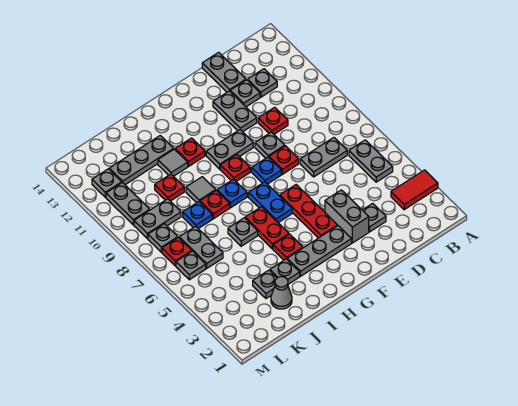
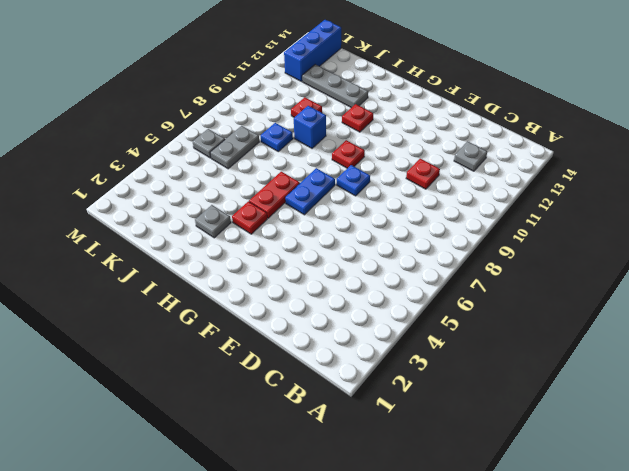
blue brick I9 level 1 -> grey tile I9 level 1
blue brick L12:L14 level 1 -> grey plate L12 level 1
none -> red tile A3:B3 level 1
none -> grey plate B5:B6 level 1
none -> grey plate C7:D7 level 1
none -> grey plate D3 level 1

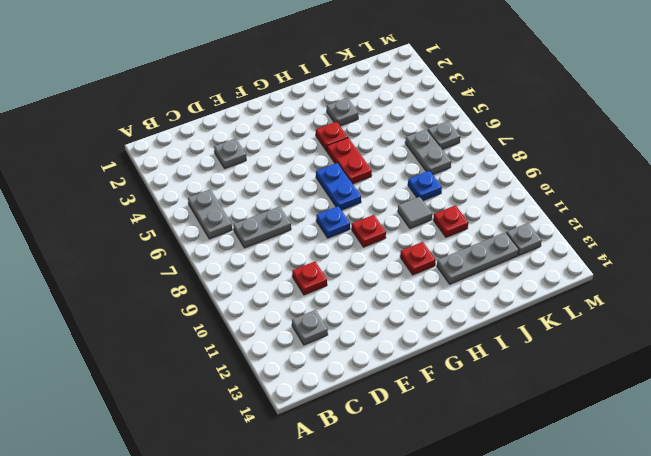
none -> red tile A3:B3 level 1
none -> grey plate D12 level 1
none -> grey plate D13:D14 level 1
none -> grey brick E3:E4 level 1

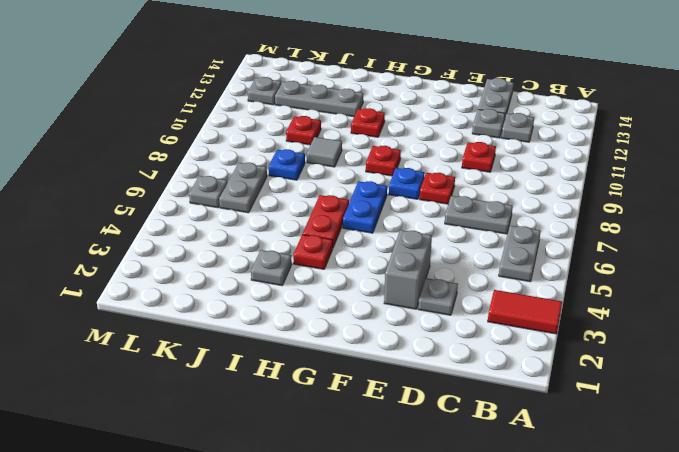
none -> grey plate E9 level 1
none -> grey plate E11:E12 level 1
none -> grey plate F3:H3 level 1
none -> red plate F4:F6 level 1

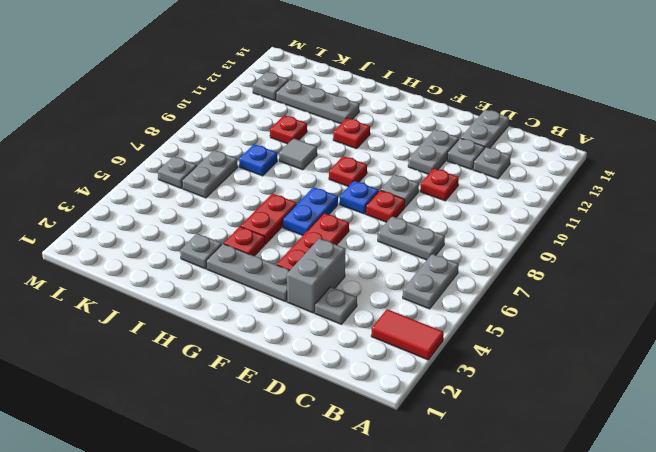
none -> grey plate F10:G10 level 1
none -> blue plate H8 level 1
none -> grey plate I6 level 1
none -> red plate I8 level 1

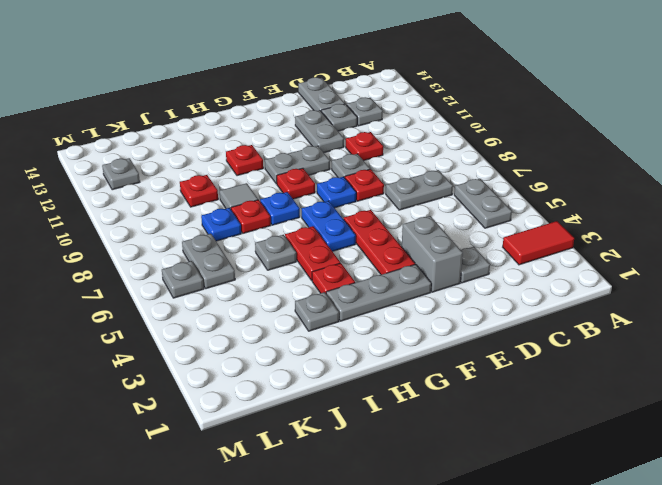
none -> grey tile I11 level 1
none -> grey plate I12:K12 level 1
none -> grey cone J2 level 1
none -> grey plate J3 level 1

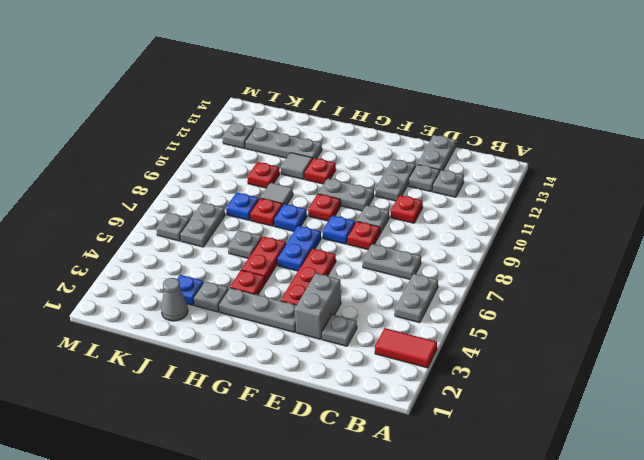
blue plate J3 level 1 -> grey plate J3 level 1
none -> grey plate K9:L9 level 1
none -> red plate L7 level 1
none -> grey plate L8 level 1
none -> grey plate L10:L11 level 1

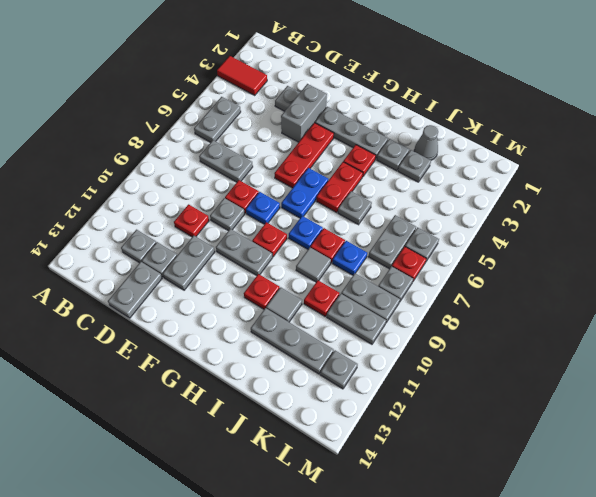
grey plate K10:L10 level 1 -> grey plate L10:L11 level 1

